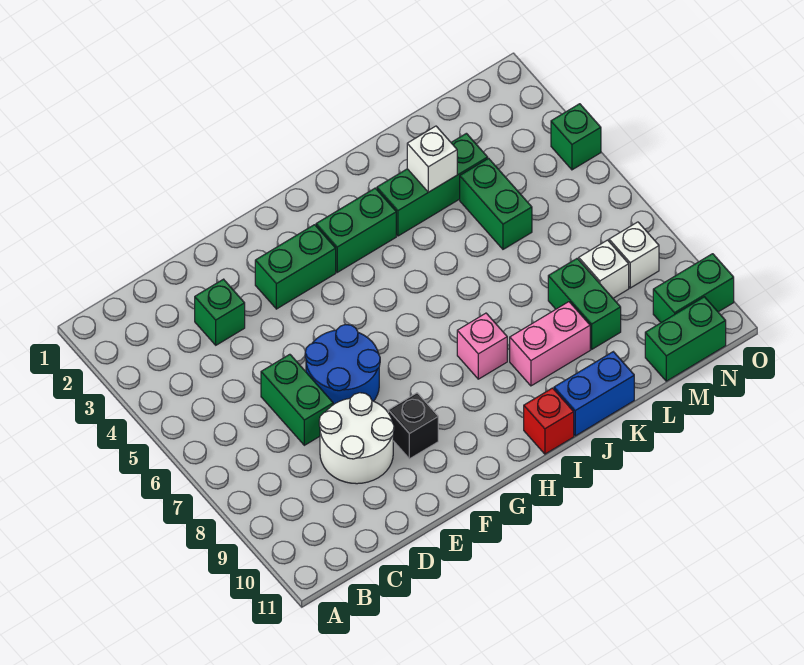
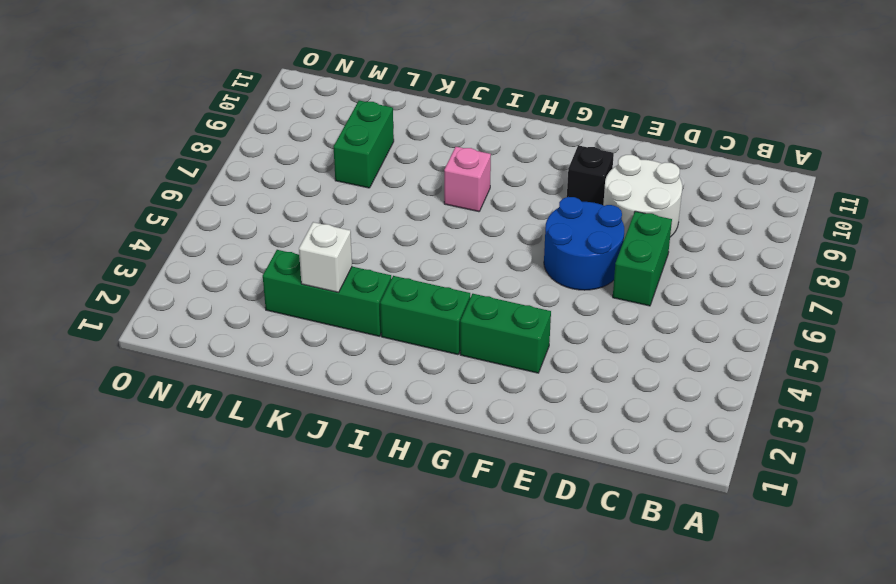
none -> green brick D3 level 1
none -> red brick I11 level 1
none -> pink brick J9:K9 level 1

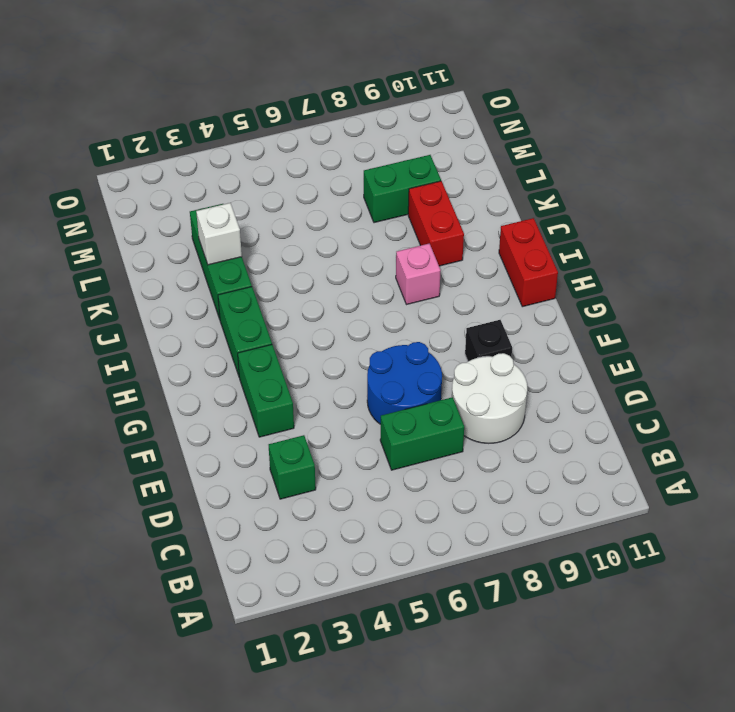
red brick H11:I11 level 1 -> red brick I11 level 1
red brick J9:K9 level 1 -> pink brick J9:K9 level 1
none -> blue brick J11:K11 level 1
none -> green brick L4:L5 level 1
none -> white brick M8 level 1

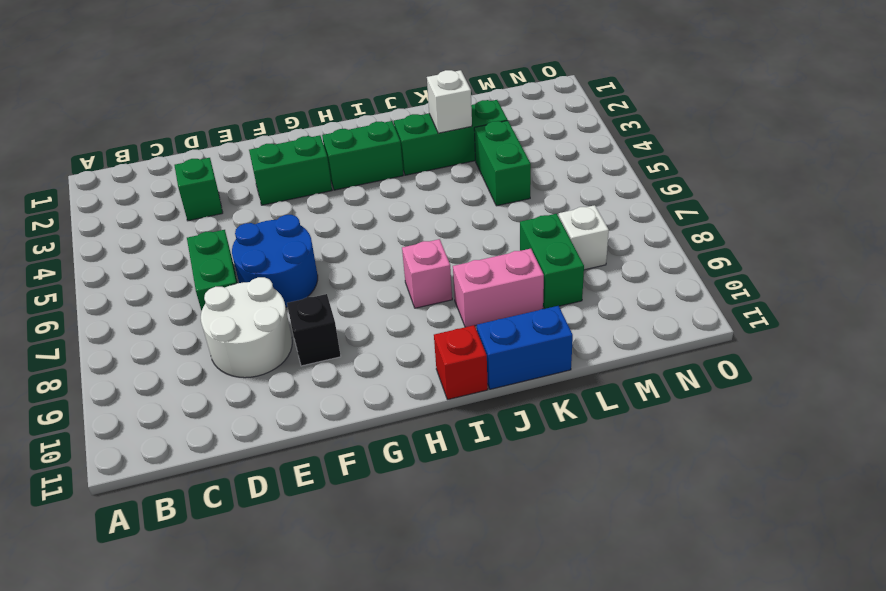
none -> green brick M11:N11 level 1
none -> white brick N8 level 1
none -> green brick N10:O10 level 1

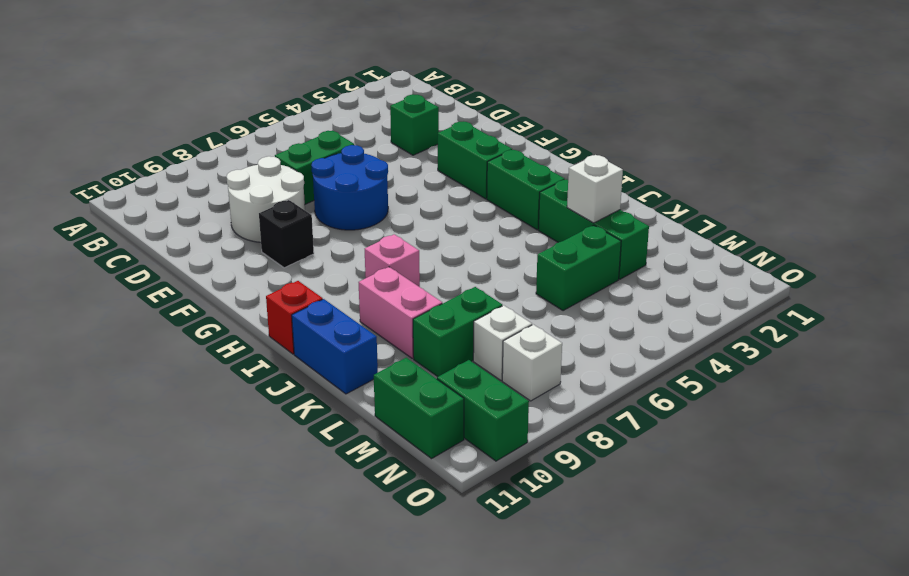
none -> green brick O4 level 1

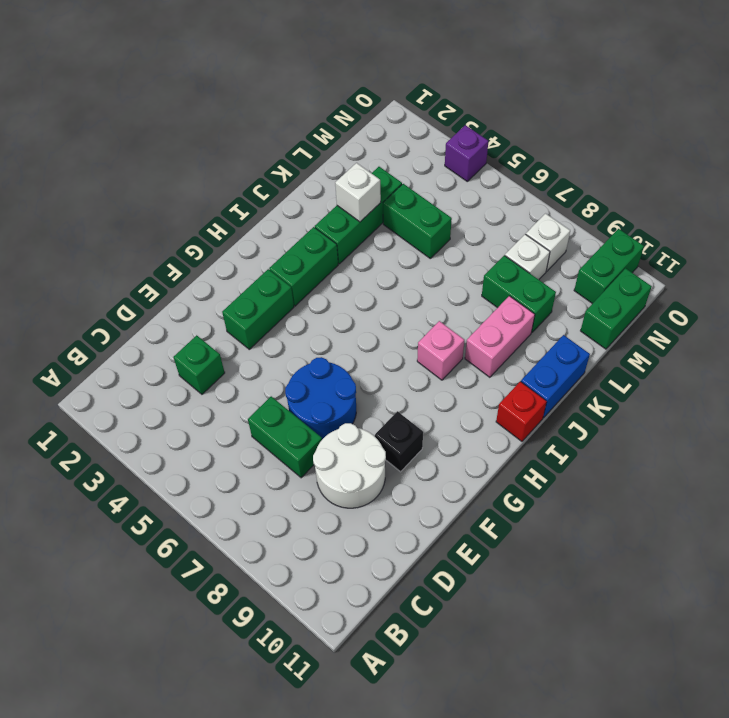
purple brick O4 level 1 -> green brick O4 level 1

